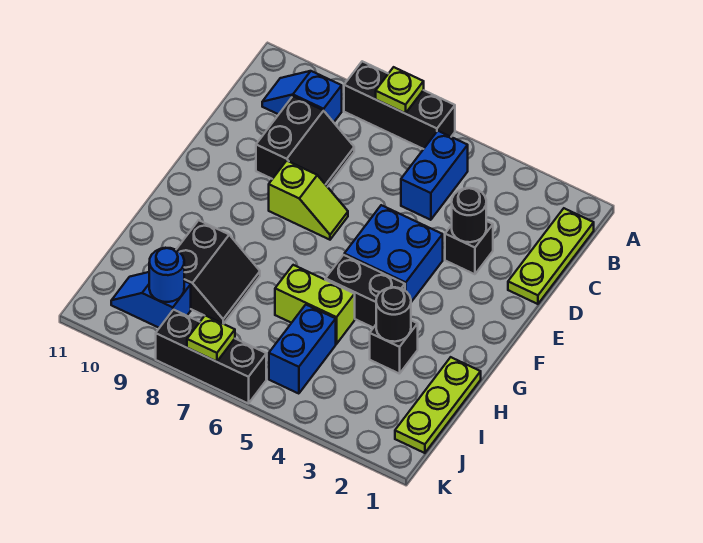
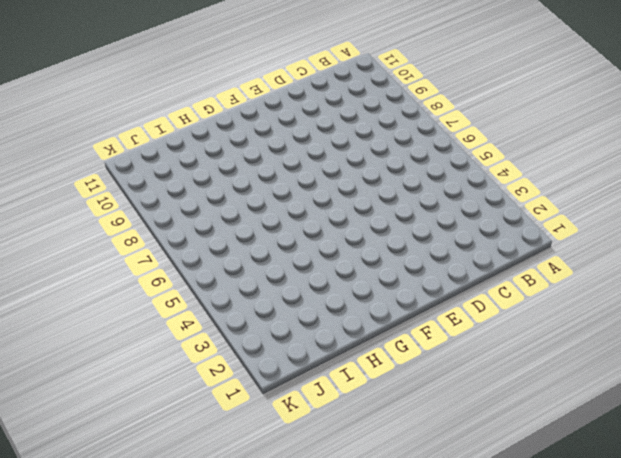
none -> black brick A6:A8 level 1
none -> lime plate B1:D1 level 1
none -> blue brick B5:C5 level 1

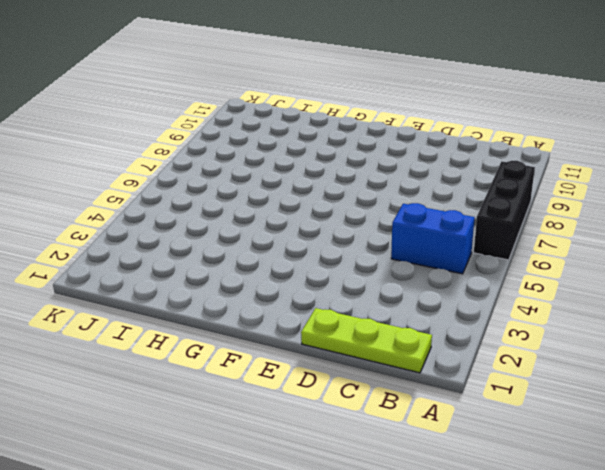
none -> blue slope B9:B10 level 1 top 9
none -> black slope C8:D9 level 1 top 9
none -> black brick D3 level 1

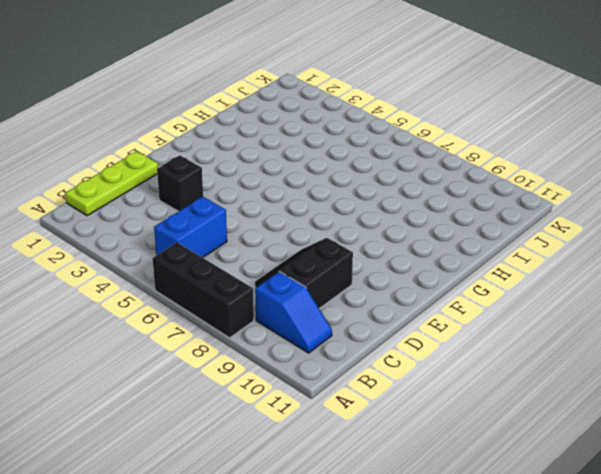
none -> blue brick E4:F5 level 1
none -> lime slope E7:E8 level 1 top 8
none -> black brick G4:G5 level 1

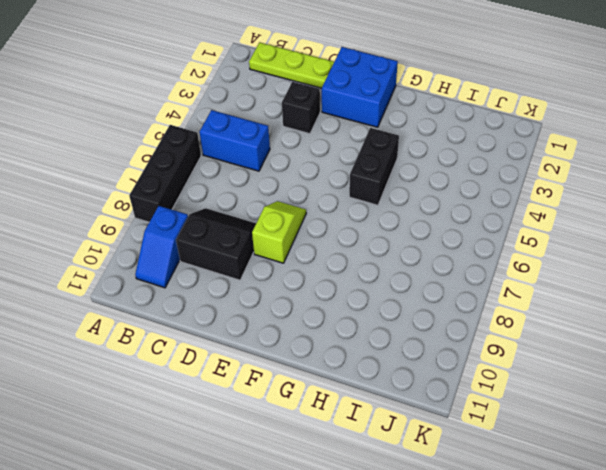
blue brick E1:F2 level 1 -> blue brick E4:F5 level 1
none -> lime plate H1:J1 level 1
none -> black brick H3 level 1
none -> lime brick H5:H6 level 1

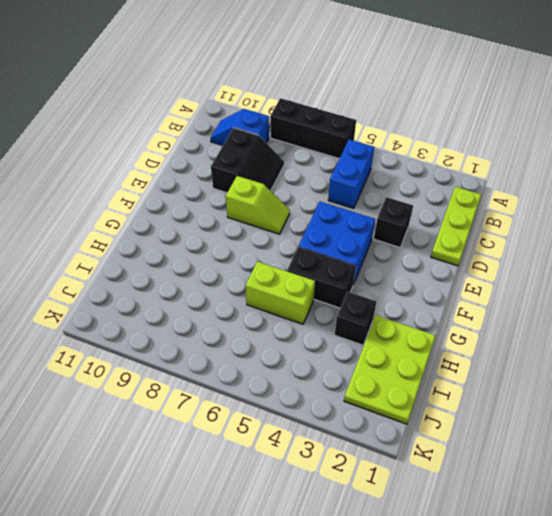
lime plate H1:J2 level 1 -> lime plate H1:J1 level 1
none -> black slope H8:I9 level 1 top 9
none -> blue brick I5:J5 level 1
none -> blue slope J9:J10 level 1 top 9

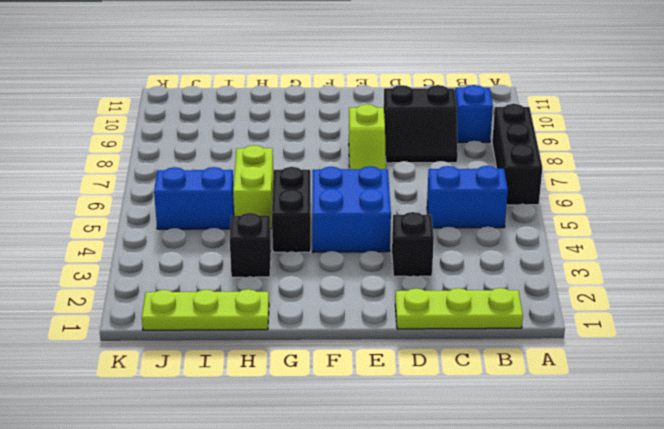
none -> black slope H8:I9 level 1 top 9
none -> blue slope J9:J10 level 1 top 9
none -> black brick K6:K8 level 1

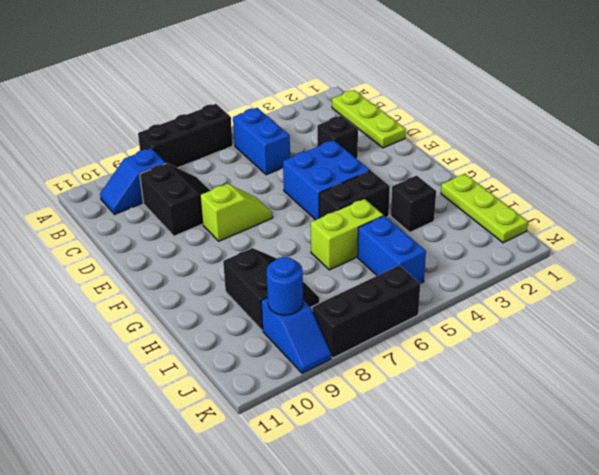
blue slope J9:K9 level 1 top J -> blue slope J9:J10 level 1 top 9
none -> lime plate A7 level 2
none -> black round brick D3 level 2
none -> black round brick H3 level 2

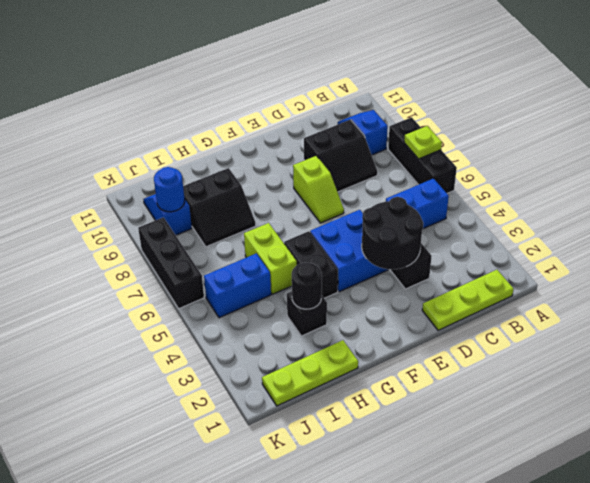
black round brick D3:E4 level 2 -> black round brick D3 level 2
none -> lime plate K7 level 2

